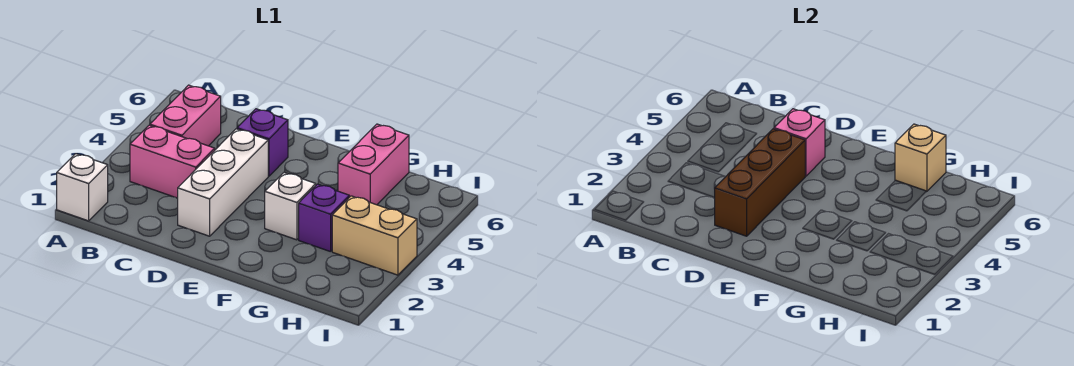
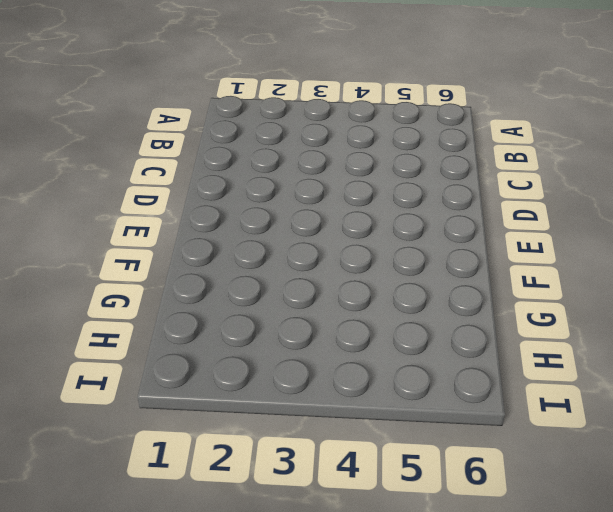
none -> white brick A1 level 1
none -> pink brick B3:C3 level 1
none -> pink brick B4:B5 level 1

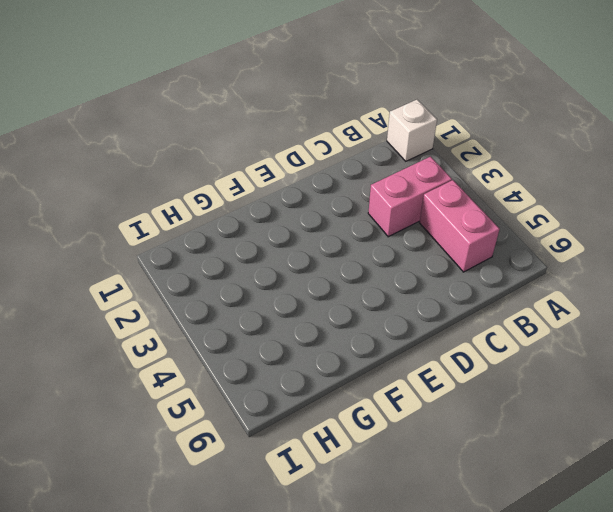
none -> white brick D2:D4 level 1
none -> purple brick D5 level 1
none -> white brick F3 level 1

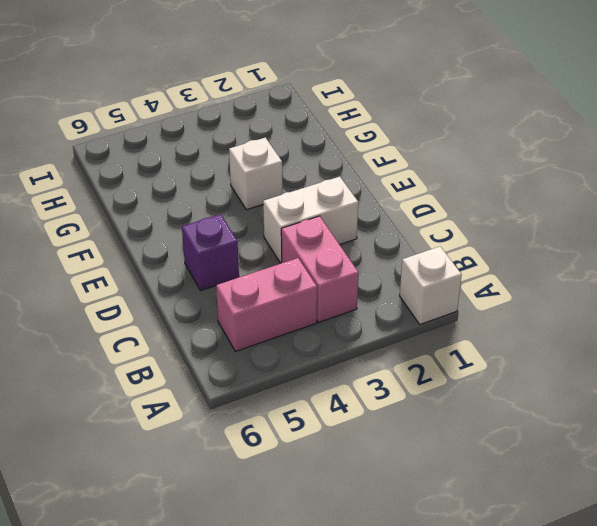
white brick D2:D3 level 1 -> white brick D2:D4 level 1
none -> purple brick G3 level 1
none -> pink brick G5:G6 level 1
none -> tan brick H3:I3 level 1

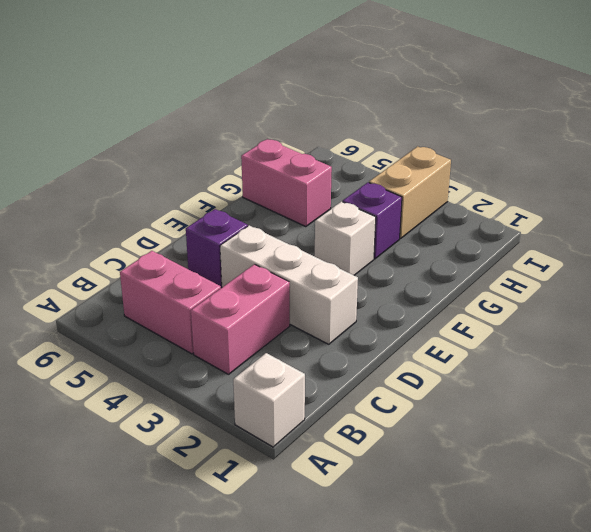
none -> brown brick D2:D4 level 2
none -> pink brick D5 level 2
none -> tan brick G6 level 2

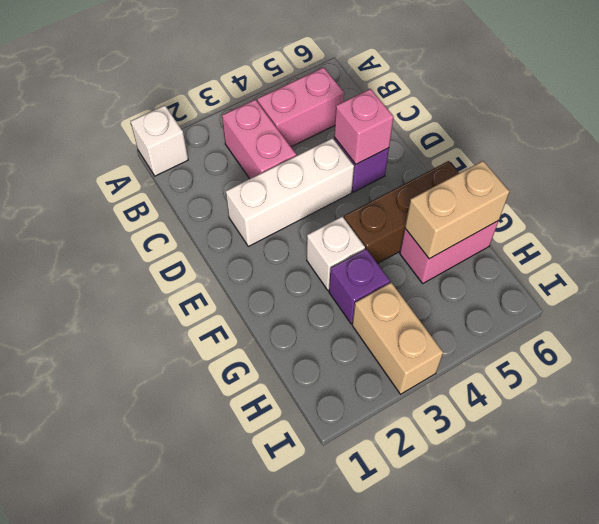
brown brick F4:F6 level 1 -> brown brick D2:D4 level 2
tan brick G5:G6 level 2 -> tan brick G6 level 2

